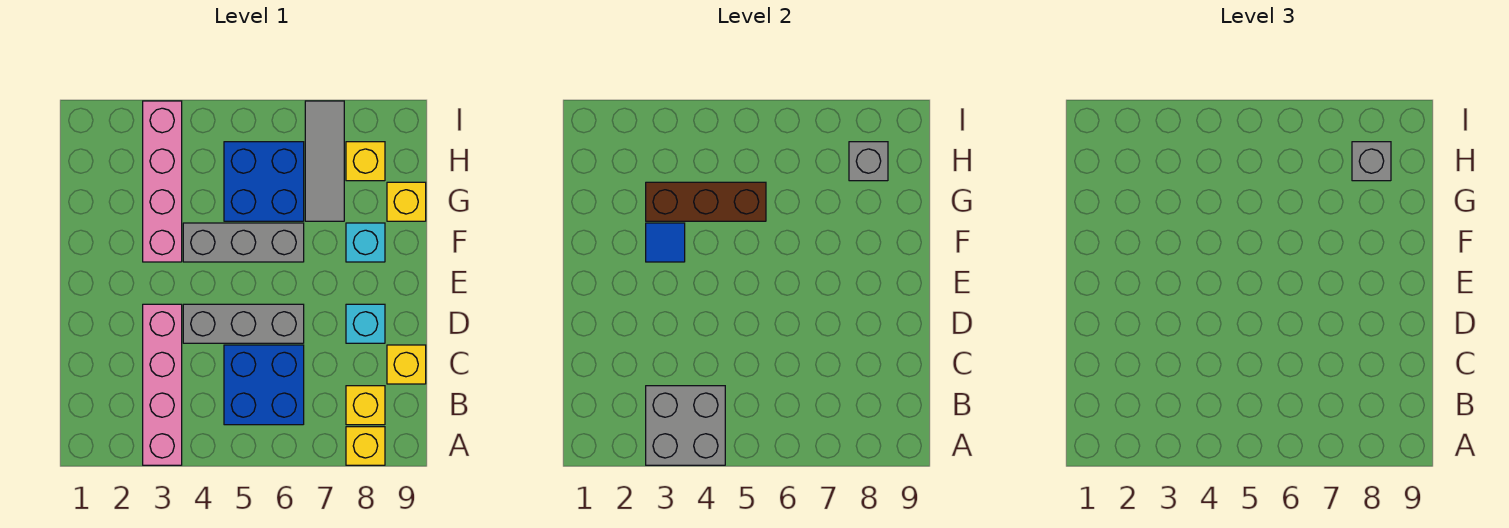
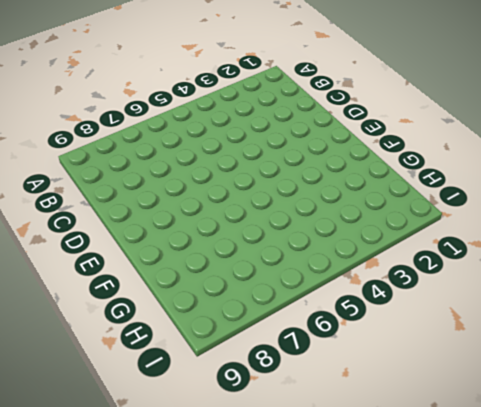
none -> pink brick A3:D3 level 1
none -> yellow brick A8 level 1
none -> blue brick B5:C6 level 1

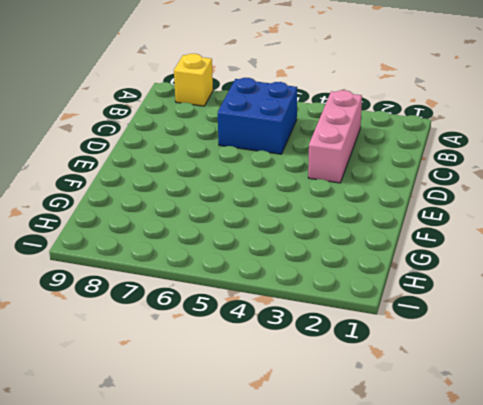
pink brick B3:D3 level 1 -> pink brick A3:D3 level 1
none -> yellow brick B8 level 1
none -> yellow brick C9 level 1
none -> grey brick D4:D6 level 1

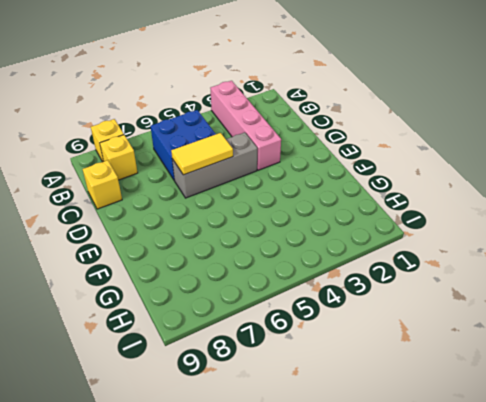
yellow tile D5:D6 level 2 -> none
none -> cyan brick D8 level 1
none -> pink brick F3:I3 level 1
none -> grey brick F4:F6 level 1

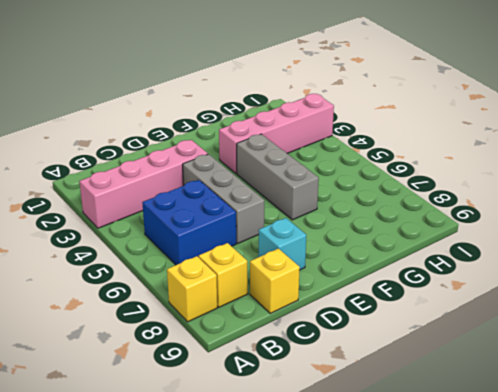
none -> cyan brick F8 level 1
none -> blue brick G5:H6 level 1
none -> grey tile G7:I7 level 1

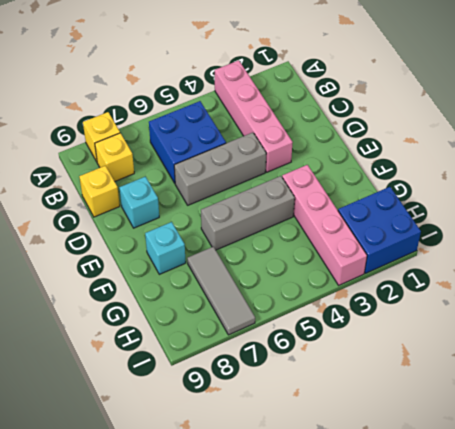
blue brick H1:I2 level 1 -> blue brick G5:H6 level 1
none -> yellow brick G9 level 1
none -> yellow brick H8 level 1
none -> grey brick A3:B4 level 2

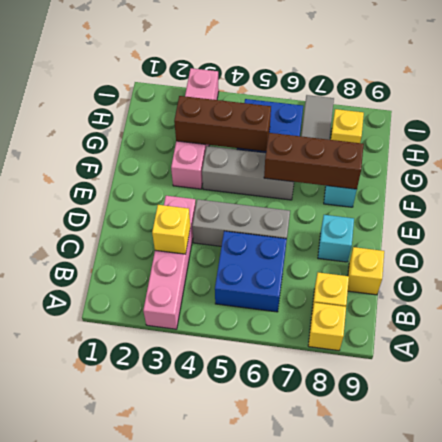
yellow brick C3 level 2 -> yellow brick G9 level 1
brown brick F6:F8 level 2 -> none
none -> grey brick A3:B4 level 2
none -> blue tile F3 level 2
none -> grey brick H8 level 2

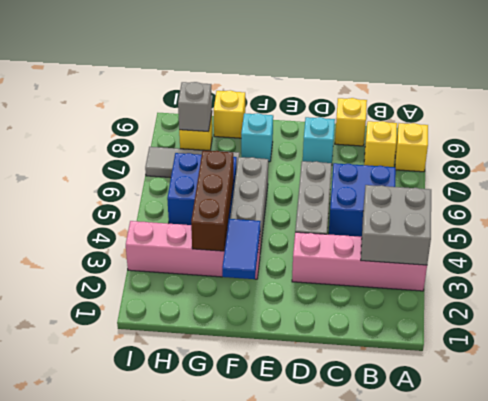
blue tile F2:F3 level 2 -> blue tile F3 level 2
none -> grey brick H8 level 3

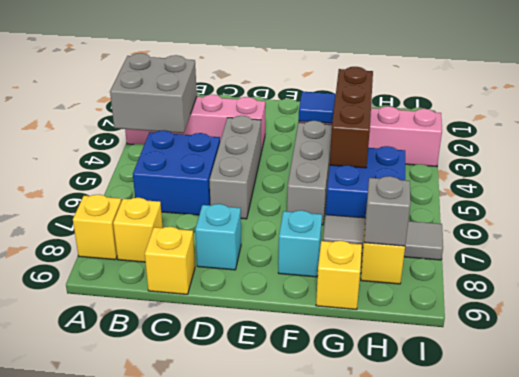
none -> grey brick H8 level 3

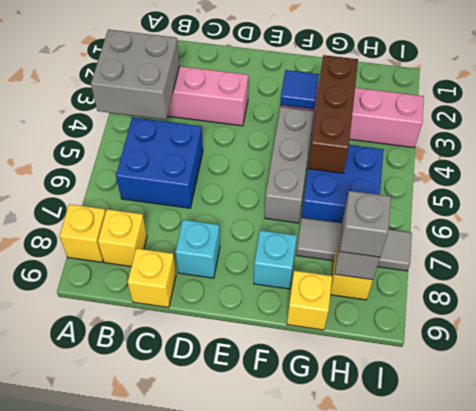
none -> grey brick D4:D6 level 1

